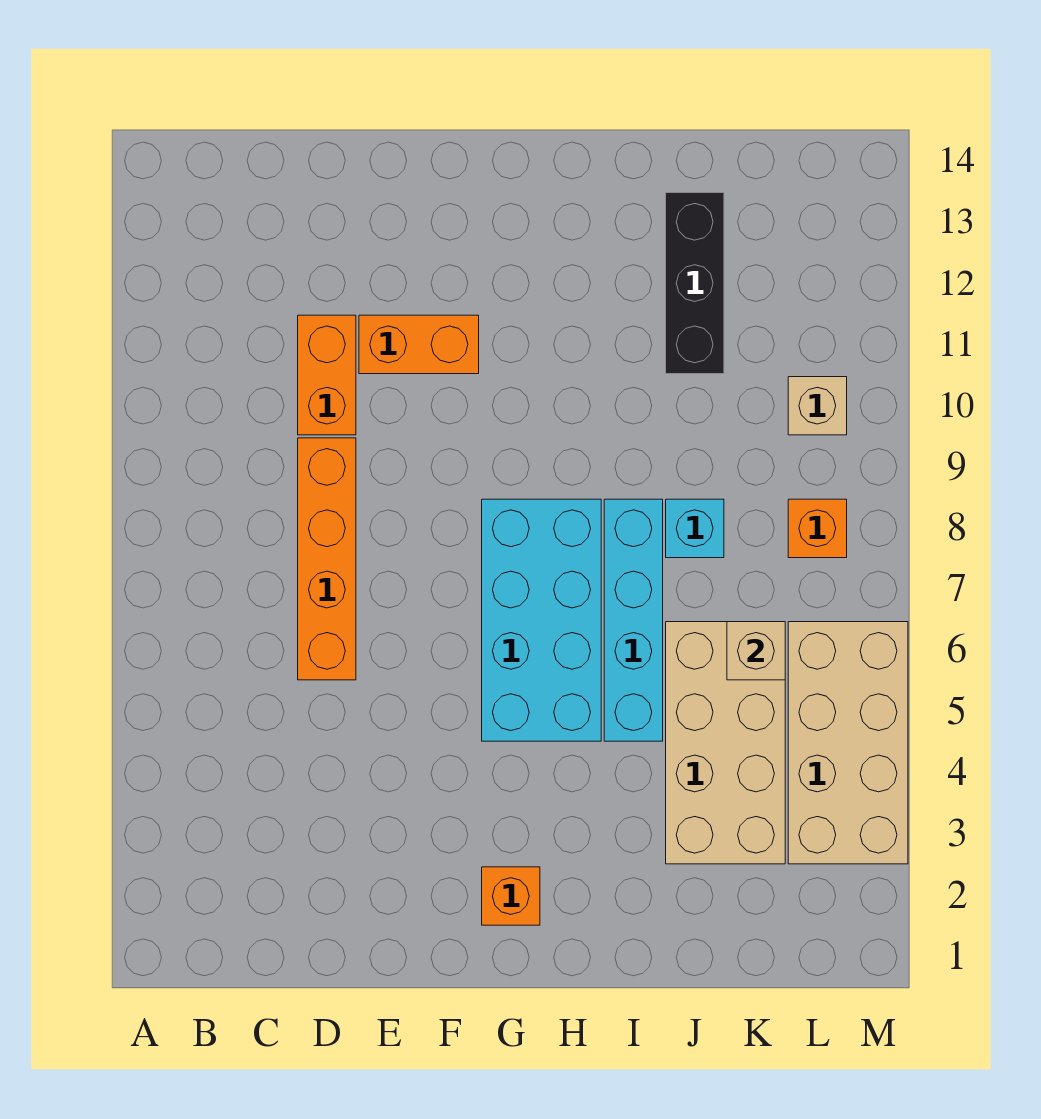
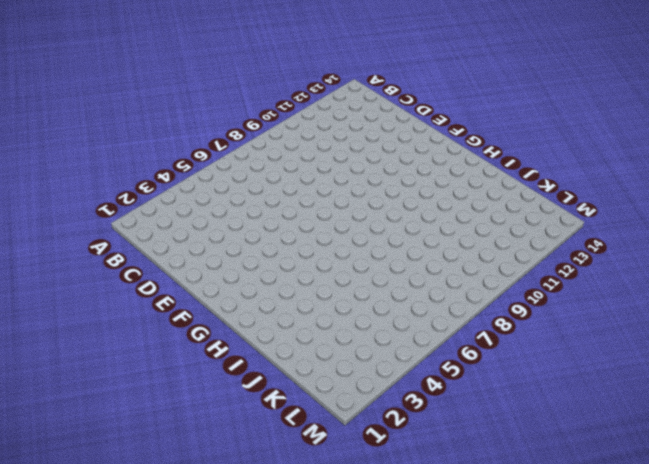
none -> orange brick D6:D9 level 1
none -> orange brick D10:D11 level 1
none -> orange brick E11:F11 level 1

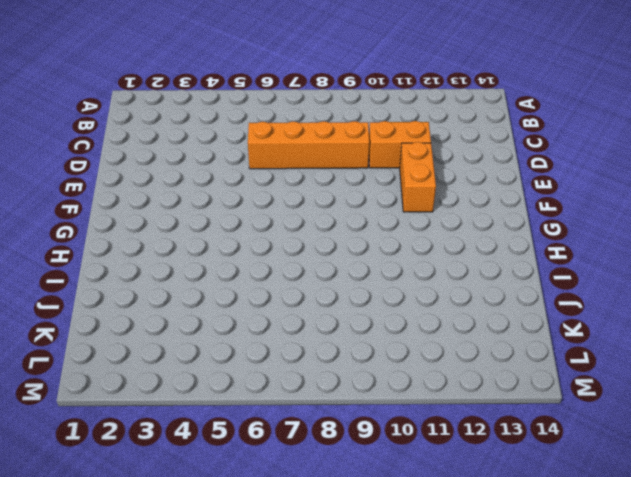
none -> orange brick G2 level 1
none -> cyan brick G5:H8 level 1
none -> cyan brick I5:I8 level 1

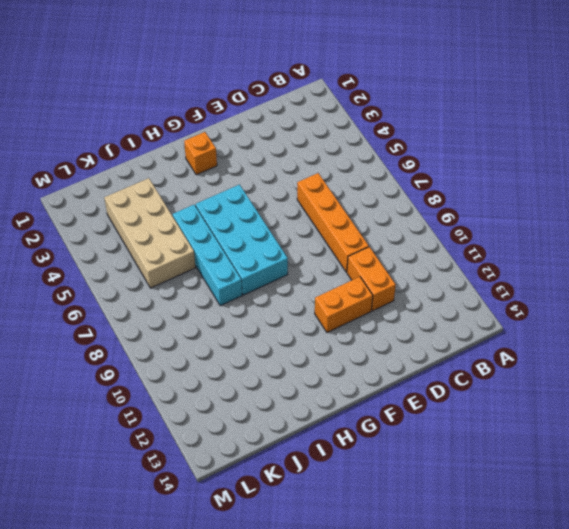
none -> cyan brick J8 level 1
none -> black brick J11:J13 level 1
none -> tan brick L3:M6 level 1

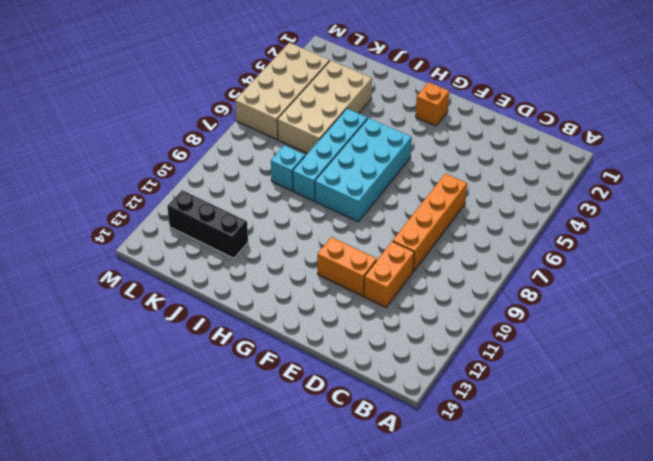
black brick J12:L12 level 1 -> black brick J11:J13 level 1
none -> orange brick L8 level 1
none -> tan brick L10 level 1
none -> tan brick K6 level 2

